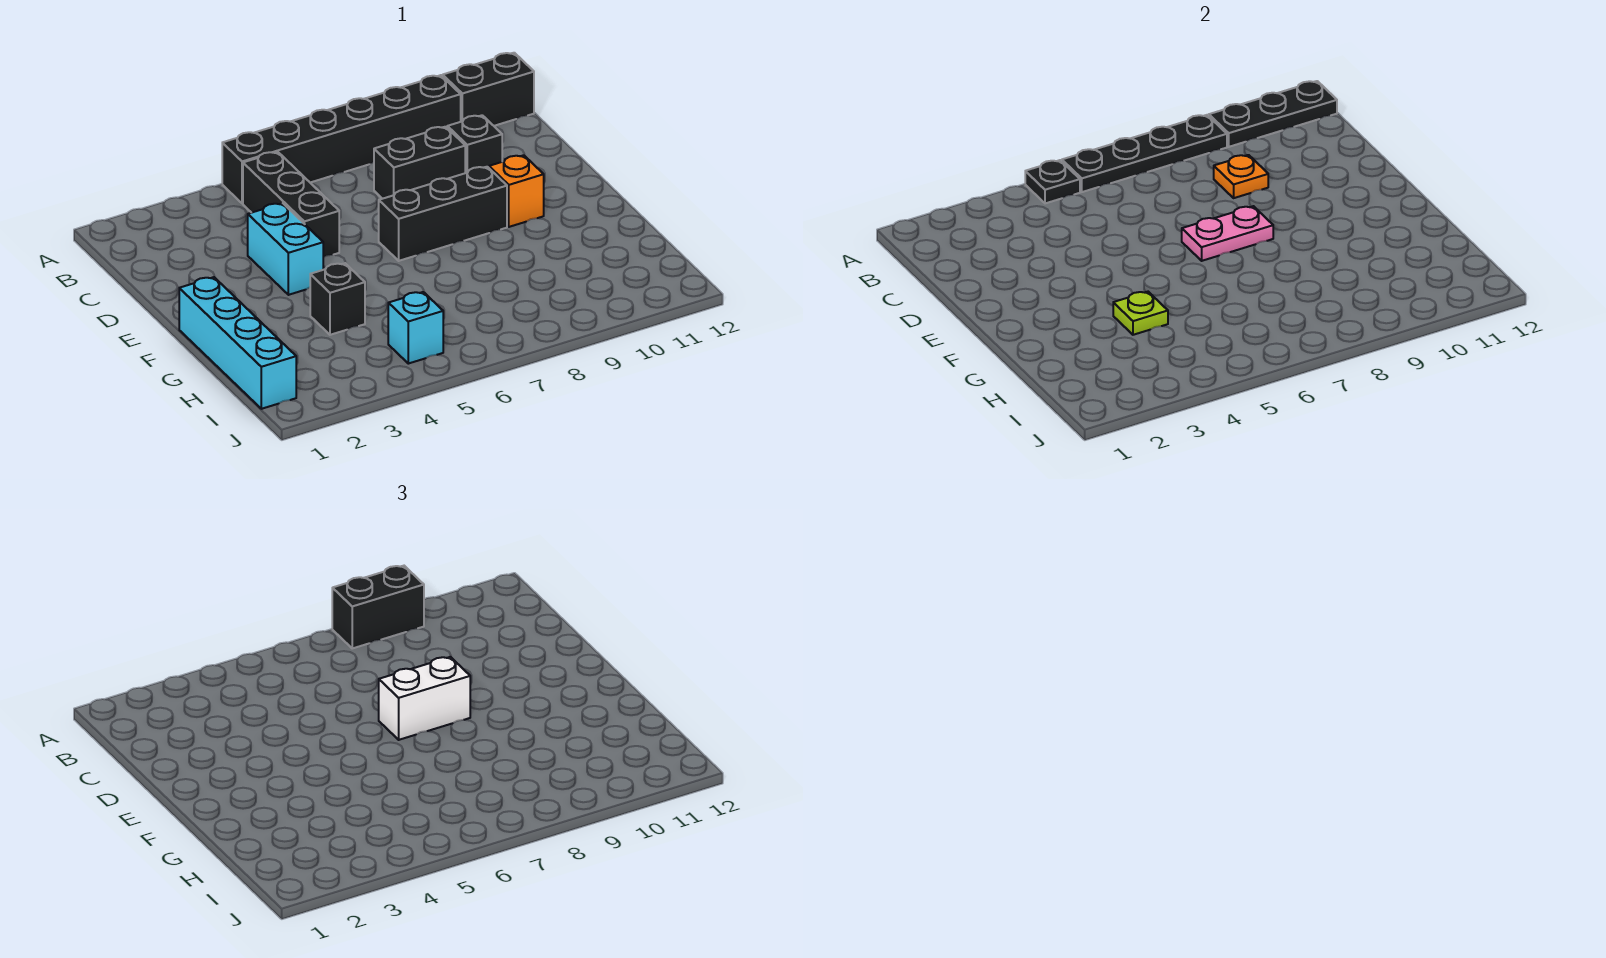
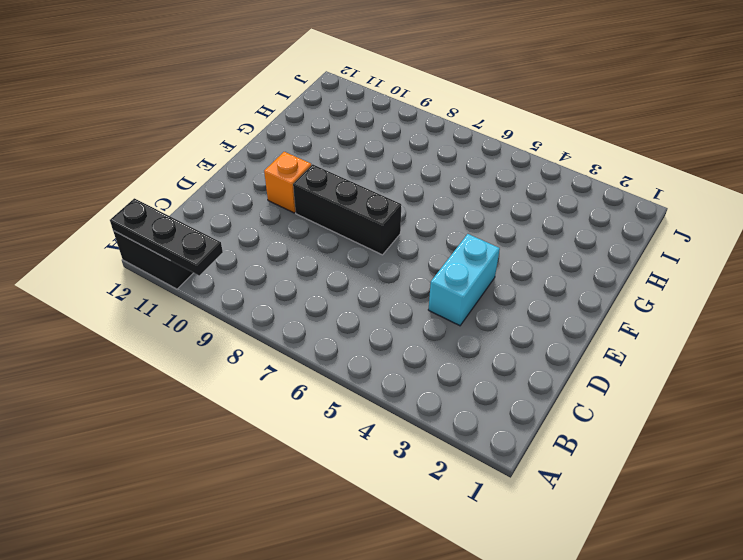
none -> black brick A5:A10 level 1
none -> black brick B5:D5 level 1
none -> black brick C8:C9 level 1

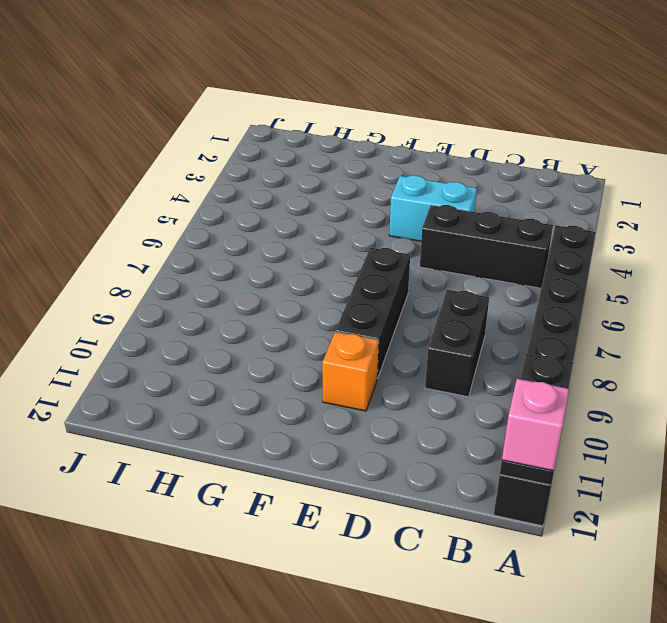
pink brick A12 level 3 -> none
none -> black brick C10 level 1
none -> cyan brick F1:I1 level 1
none -> black brick G4 level 1

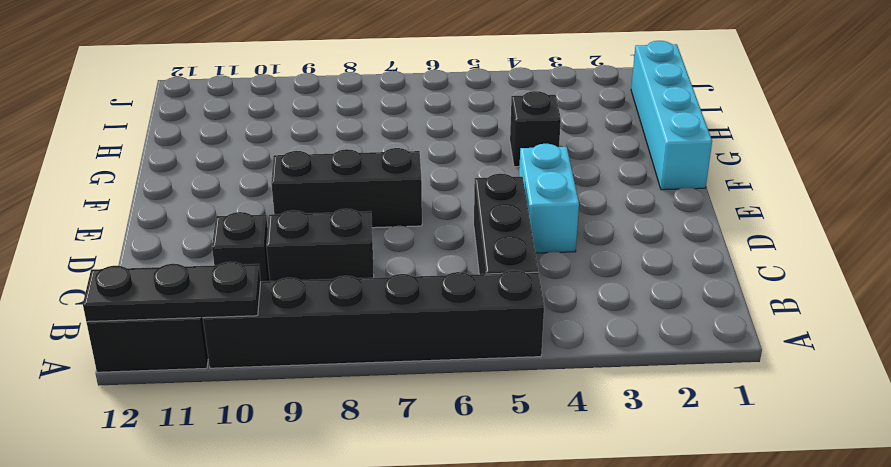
none -> orange brick E10 level 1
none -> cyan brick I5 level 1
none -> black plate A5 level 2

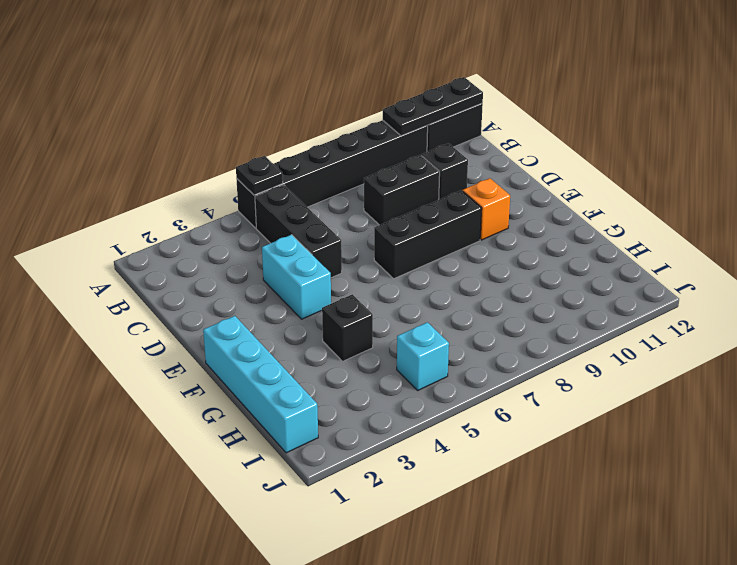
none -> black plate A6:A9 level 2
none -> orange plate C9 level 2
none -> pink plate E7:E8 level 2

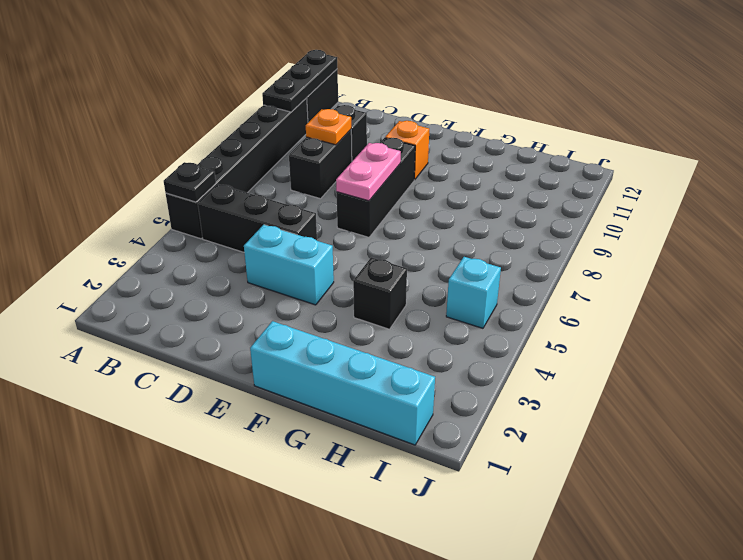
none -> black plate A6:A9 level 2
none -> lime plate G4 level 2
none -> black brick A8:A9 level 3

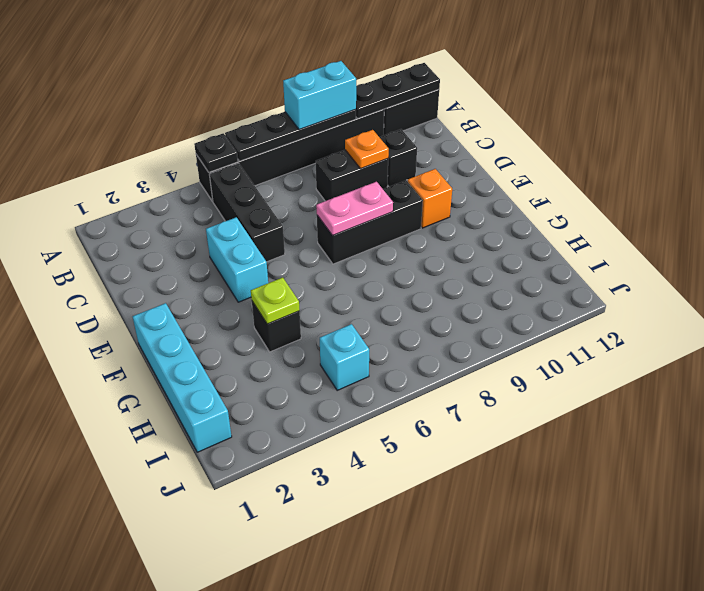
cyan brick A8:A9 level 3 -> black brick A8:A9 level 3
none -> white brick E7:E8 level 3

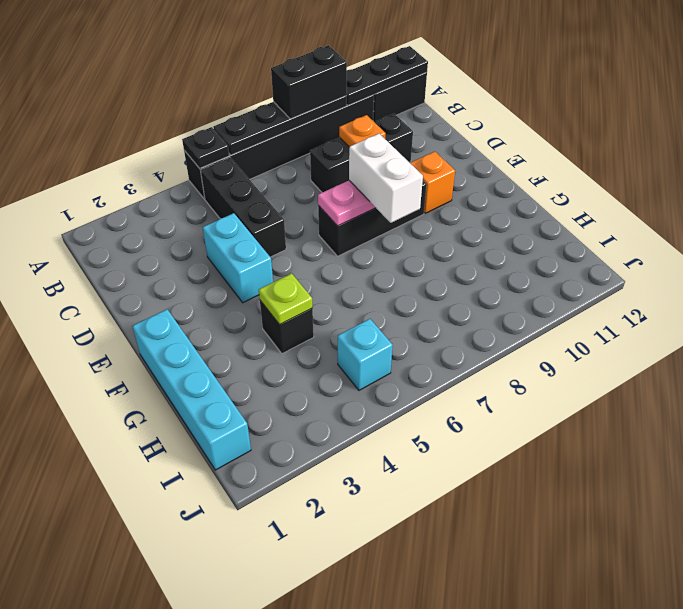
white brick E8:F8 level 3 -> white brick E7:E8 level 3

